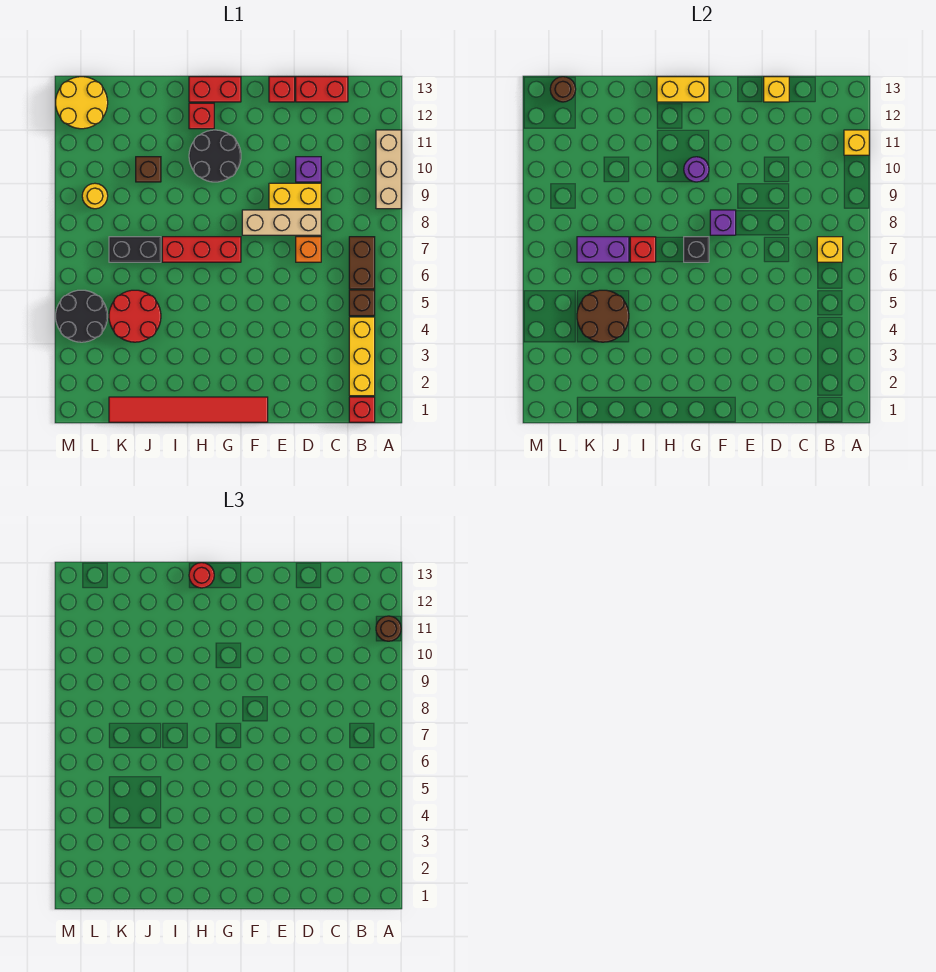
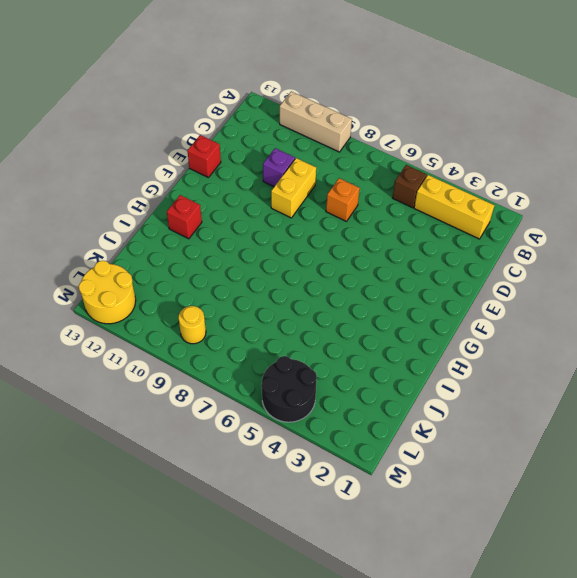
none -> red brick B1 level 1
none -> brown brick B6:B7 level 1
none -> red brick C13:D13 level 1
none -> tan brick D8:F8 level 1

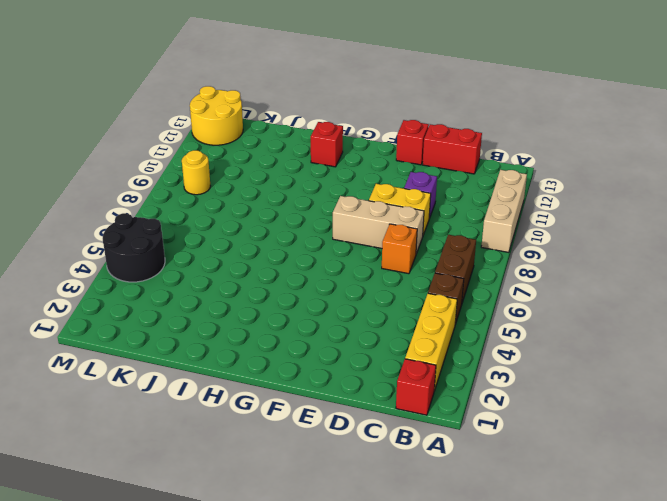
none -> red tile F1:K1 level 1
none -> red brick G7:I7 level 1
none -> black round brick G10:H11 level 1
none -> red brick G13:H13 level 1

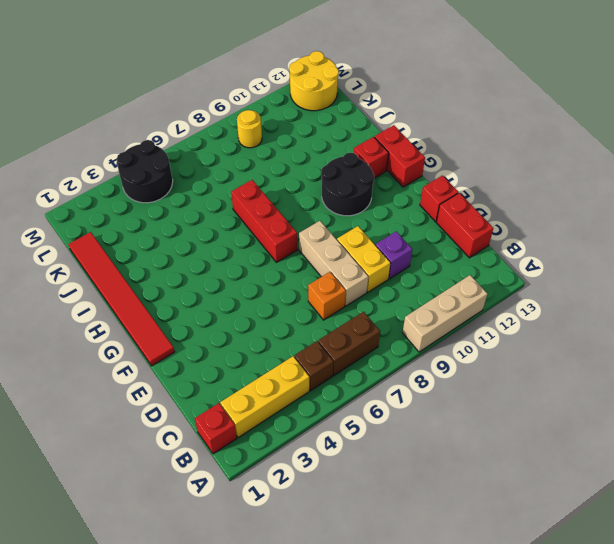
none -> red round brick J4:K5 level 1
none -> black brick J7:K7 level 1
none -> brown brick J10 level 1
none -> yellow brick A11 level 2

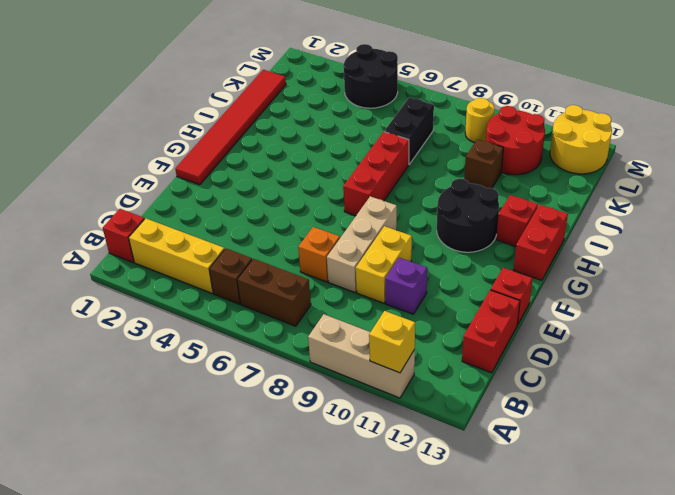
red round brick K10:L11 level 1 -> red round brick J4:K5 level 1
none -> yellow brick B7 level 2
none -> yellow brick D13 level 2
none -> purple brick F8 level 2
none -> black brick G7 level 2

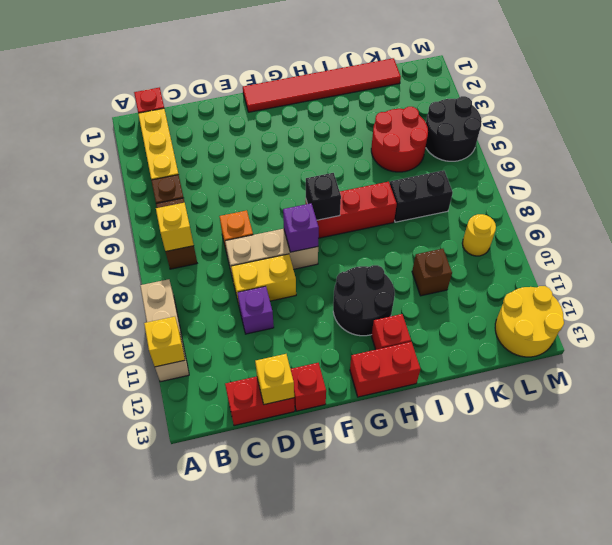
none -> purple round brick G10 level 2
none -> yellow brick G13:H13 level 2
none -> red brick I7 level 2
none -> brown round brick J4:K5 level 2

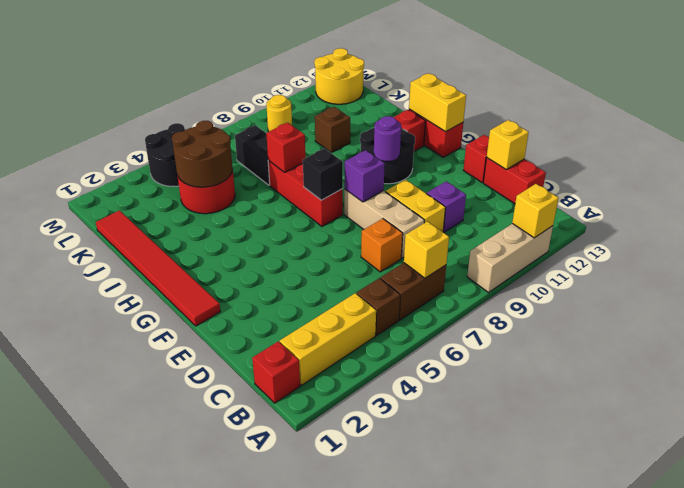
none -> purple brick J7:K7 level 2
none -> brown round brick L13 level 2
none -> brown round brick A11 level 3
none -> red round brick H13 level 3

